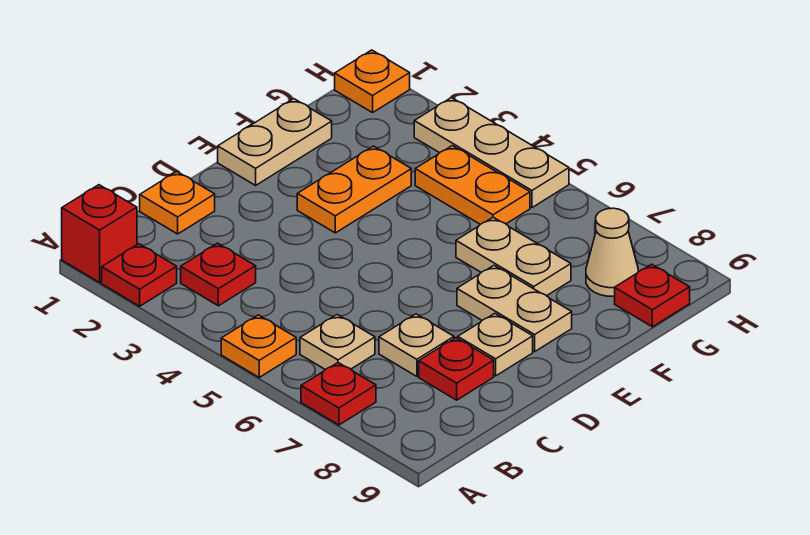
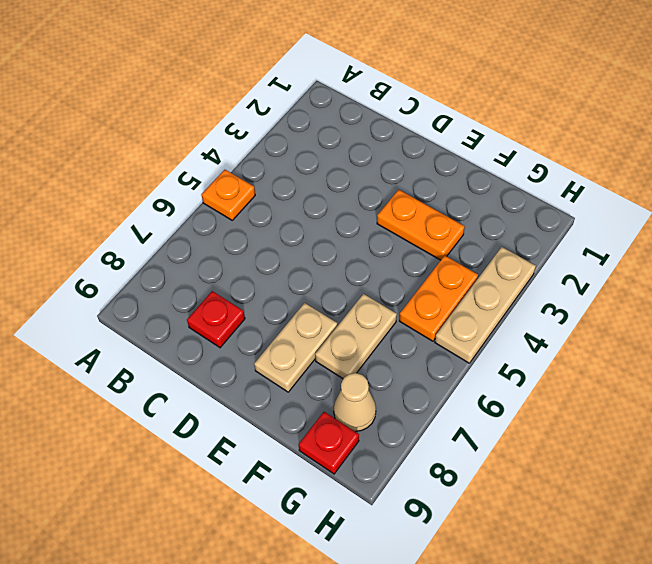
none -> red brick A1 level 1
none -> red plate A2 level 1
none -> red plate A7 level 1

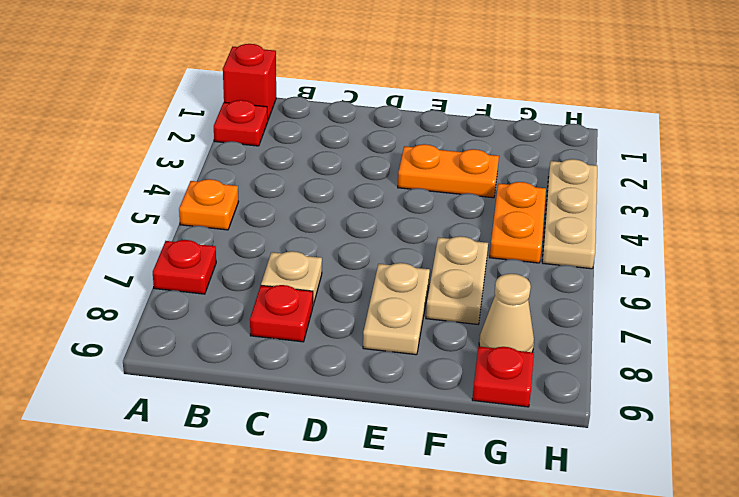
none -> red plate B3 level 1
none -> tan plate B6 level 1
none -> orange plate C1 level 1

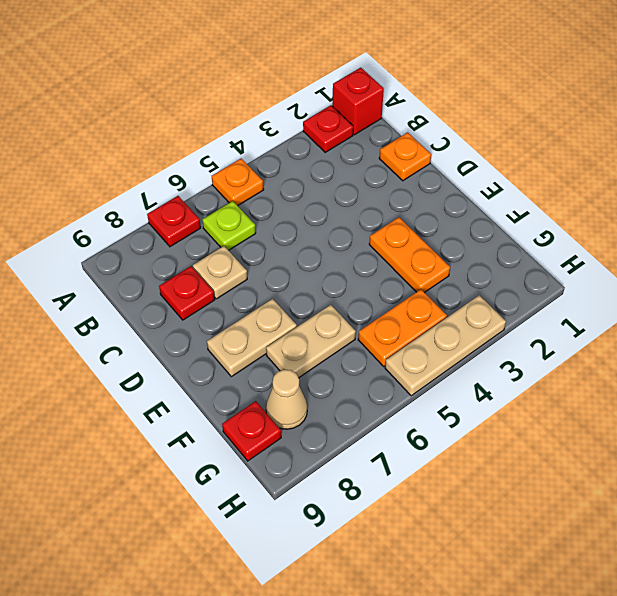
lime plate B6 level 1 -> tan plate B6 level 1
none -> red plate B3 level 1
none -> tan plate D8 level 1
none -> tan plate E1:F1 level 1

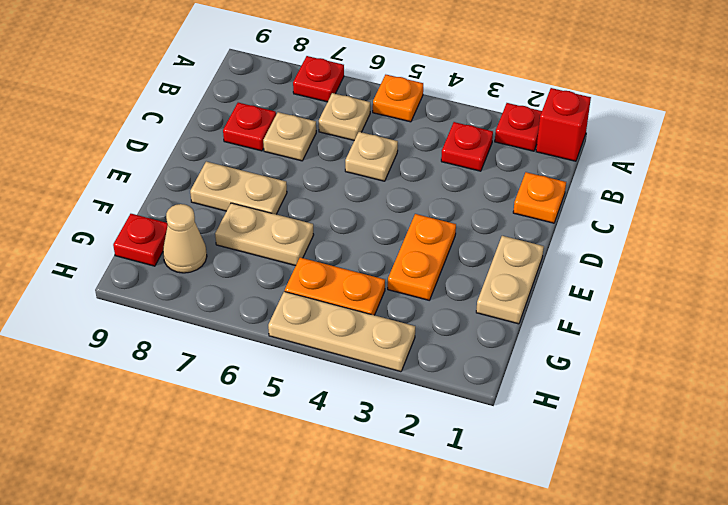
tan plate C5 level 1 -> tan plate D8 level 1
none -> orange plate H1 level 1

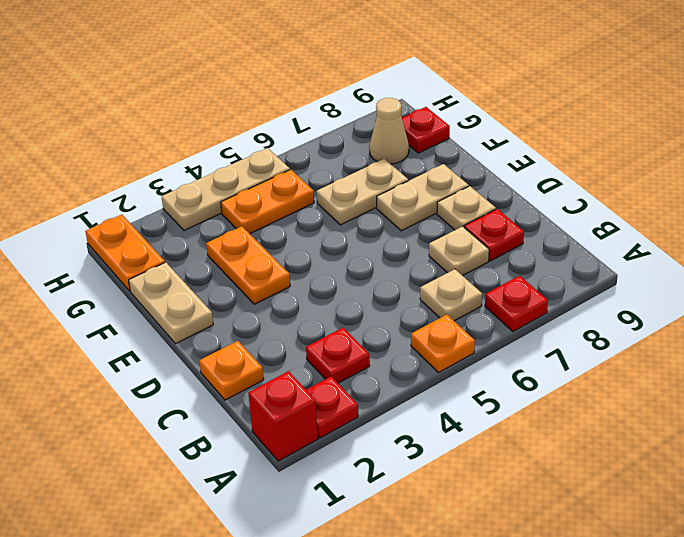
orange plate G1:H1 level 1 -> orange plate H1 level 1

